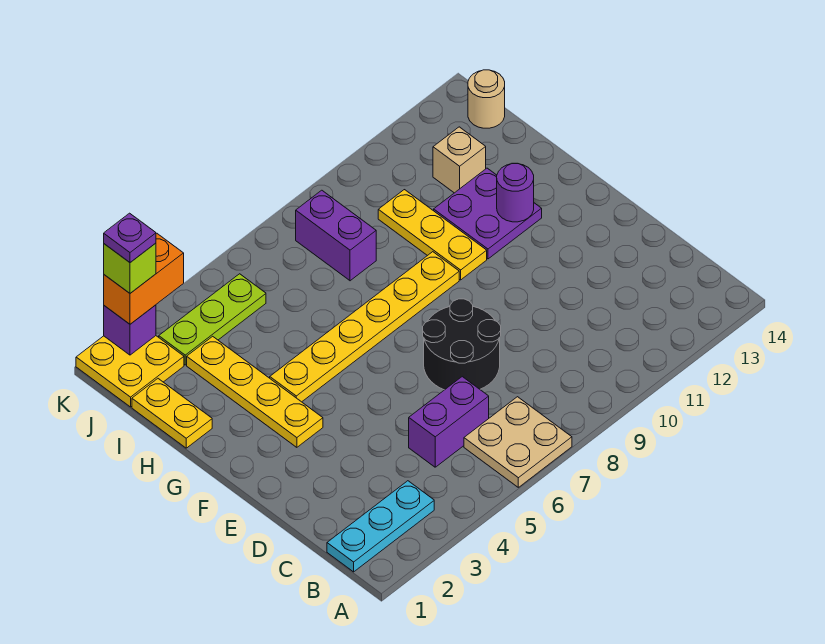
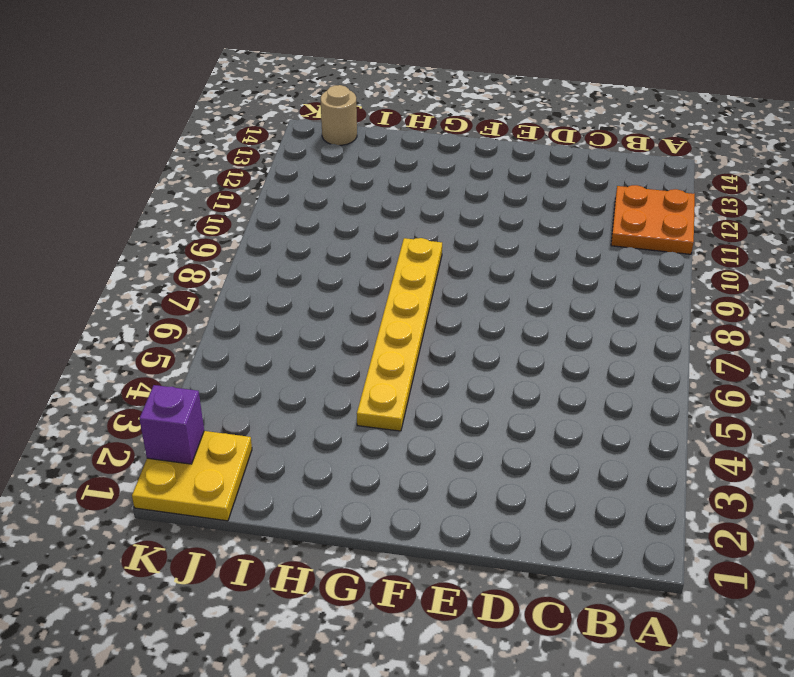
orange plate A11:B12 level 1 -> none
none -> tan plate A6:B7 level 1
none -> cyan plate B1:B3 level 1
none -> purple brick C5:C6 level 1

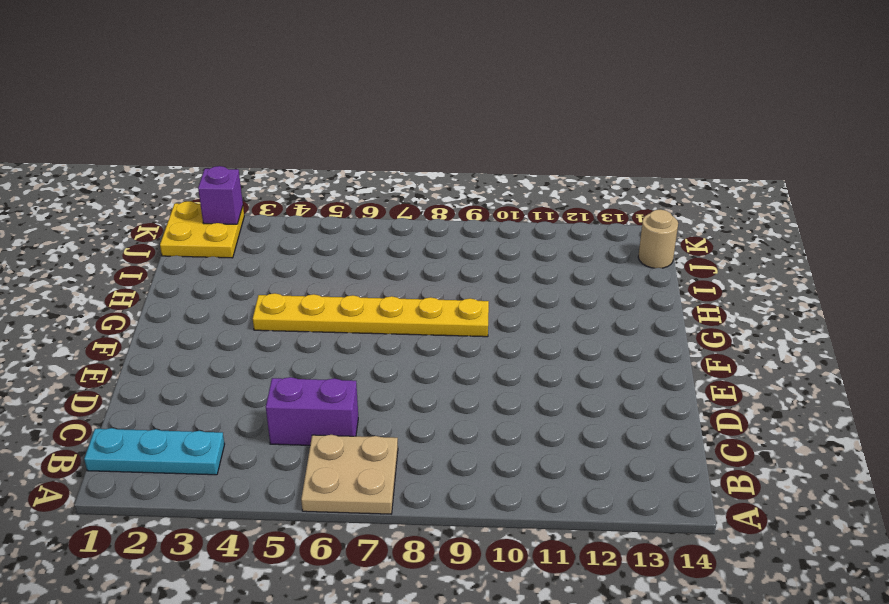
none -> black round brick D7:E8 level 1
none -> yellow plate F3:I3 level 1
none -> yellow plate G10:I10 level 1

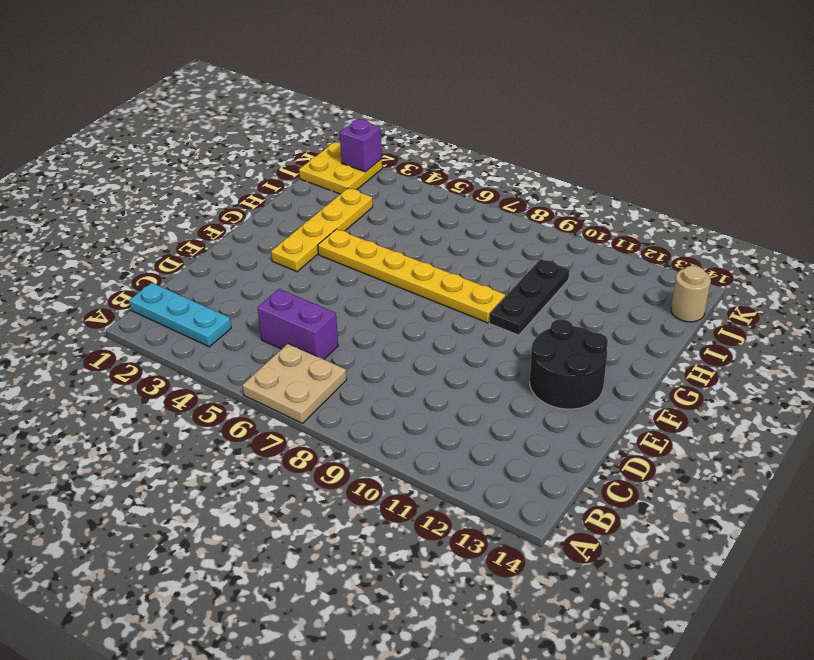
black round brick E12:F13 level 1 -> black round brick D7:E8 level 1
black plate G10:I10 level 1 -> yellow plate G10:I10 level 1
none -> purple plate G11:H12 level 1
none -> yellow plate H1:I1 level 1
none -> purple brick I8:J8 level 1

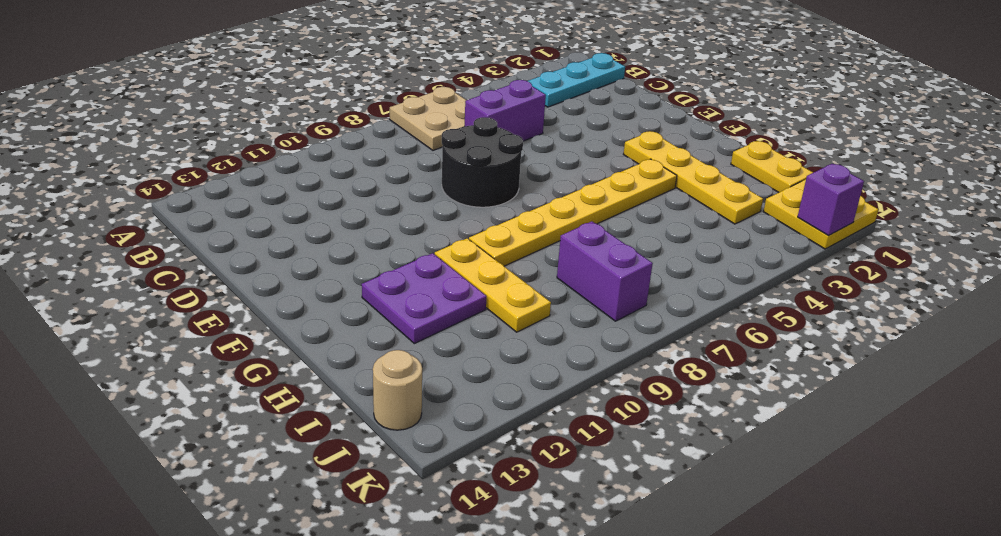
none -> tan brick I12 level 1
none -> lime plate J3:J5 level 1
none -> purple round brick G12 level 2

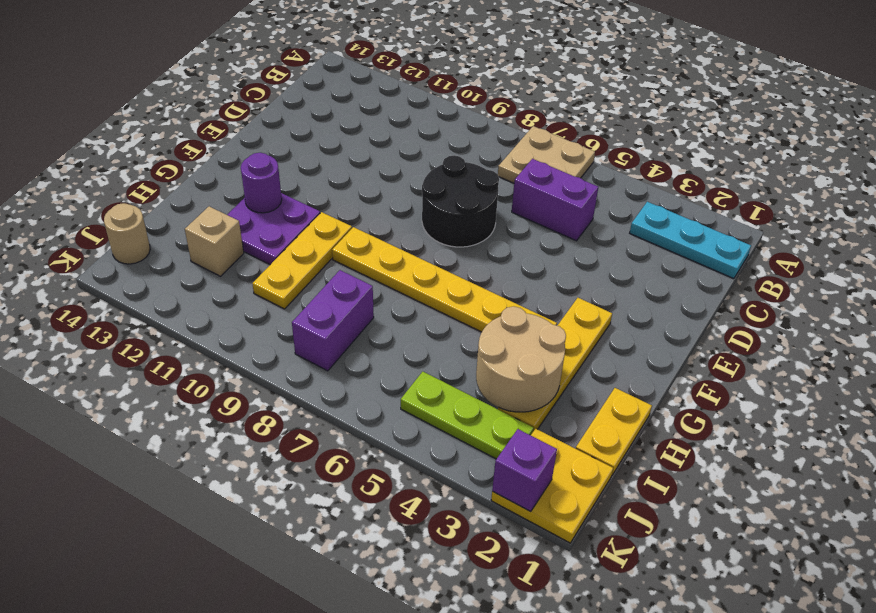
tan round brick H3:I4 level 2 -> none
none -> orange brick K2:K3 level 3
none -> lime brick K2 level 4
none -> purple plate K2 level 5

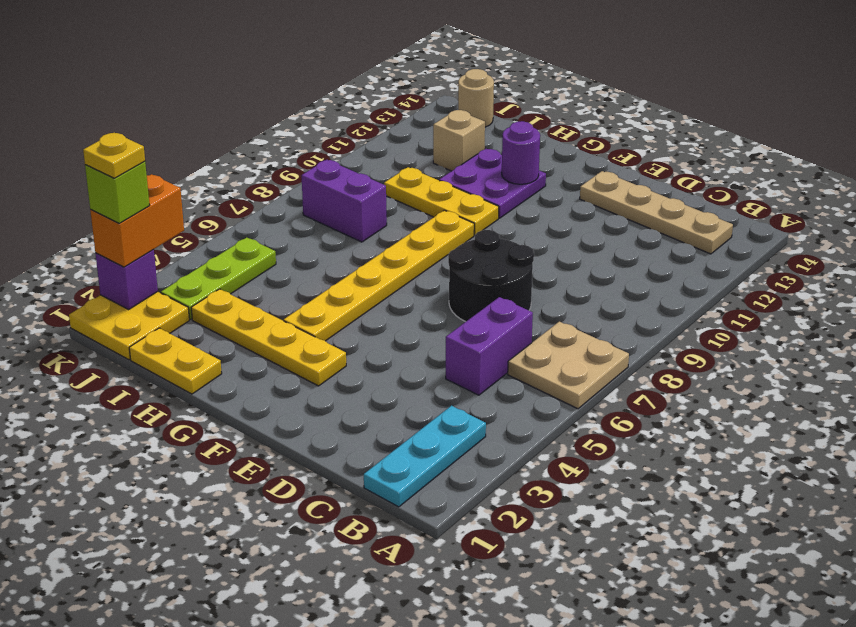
tan plate B13:E13 level 1 -> none
yellow plate K2 level 5 -> purple plate K2 level 5

